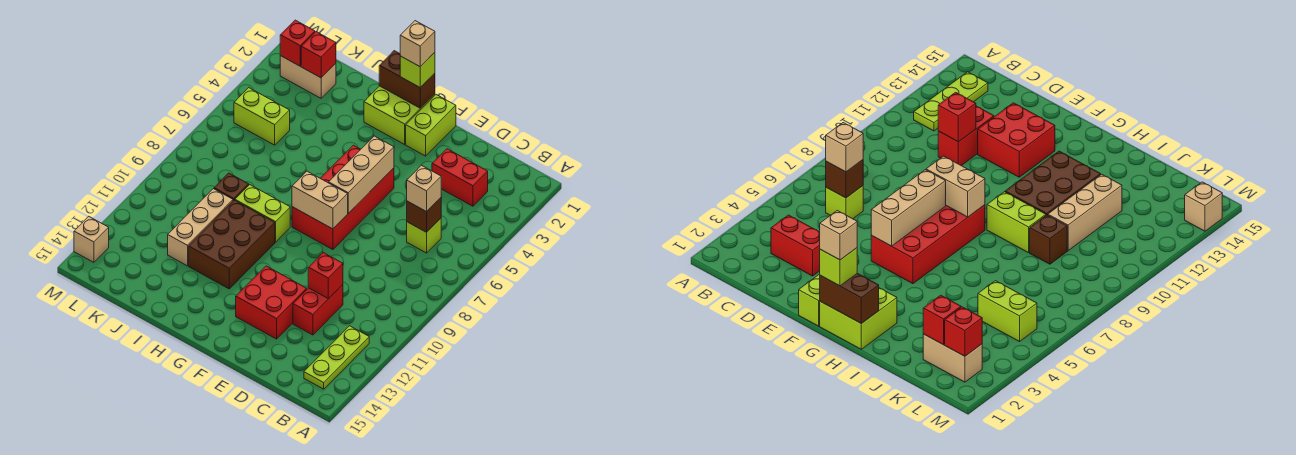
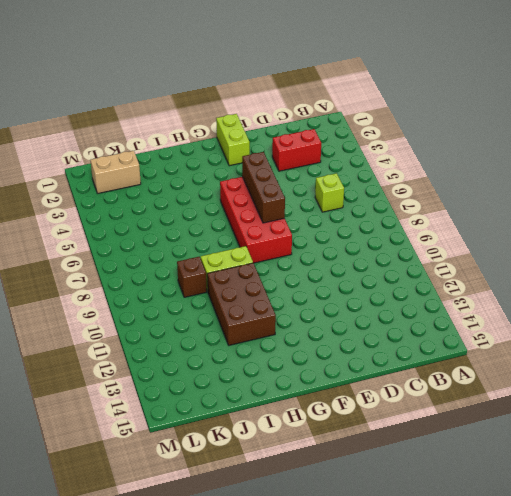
brown brick F5:F7 level 2 -> tan brick F5:F7 level 2
none -> lime plate B12:B14 level 1
none -> red brick D11:D12 level 1
none -> red brick E12:F13 level 1

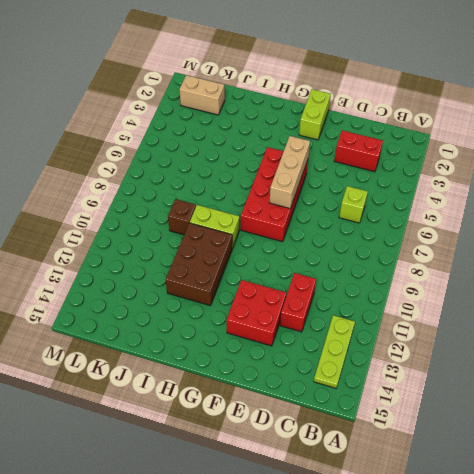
none -> lime brick G1:H2 level 1
none -> tan brick J10:J12 level 1
none -> lime brick K5:L5 level 1

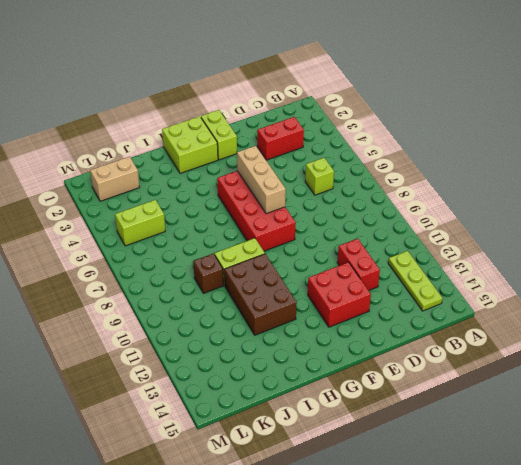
none -> tan brick J10:J12 level 1
none -> tan brick M14 level 1
none -> brown brick C6 level 2

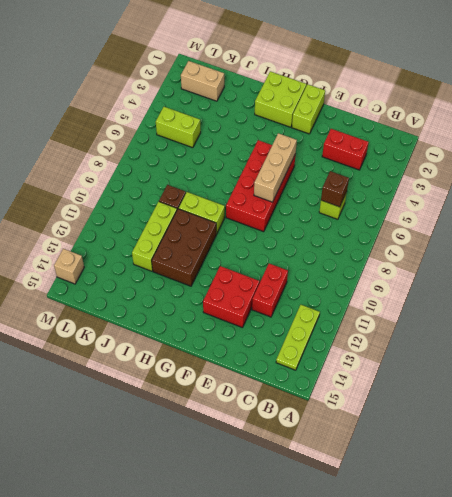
lime brick J10:J12 level 1 -> tan brick J10:J12 level 1
none -> red brick D11 level 2
none -> tan brick F8:G8 level 2
none -> brown brick G1:H1 level 2

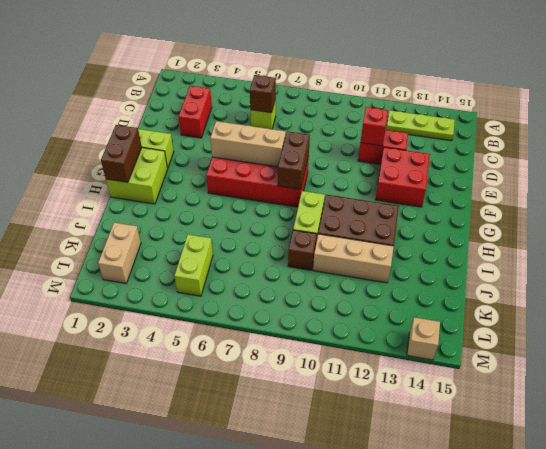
brown brick F8:G8 level 2 -> tan brick F8:G8 level 2
none -> red brick K2 level 2
none -> red brick L2 level 2
none -> tan brick C6 level 3

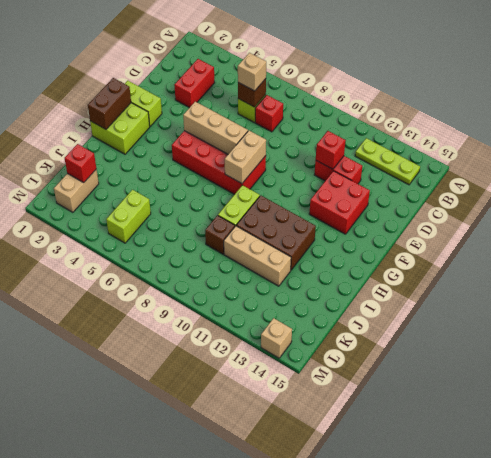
red brick C7 level 1 -> red brick L2 level 2
none -> lime brick G1 level 3
none -> tan brick G1 level 4

